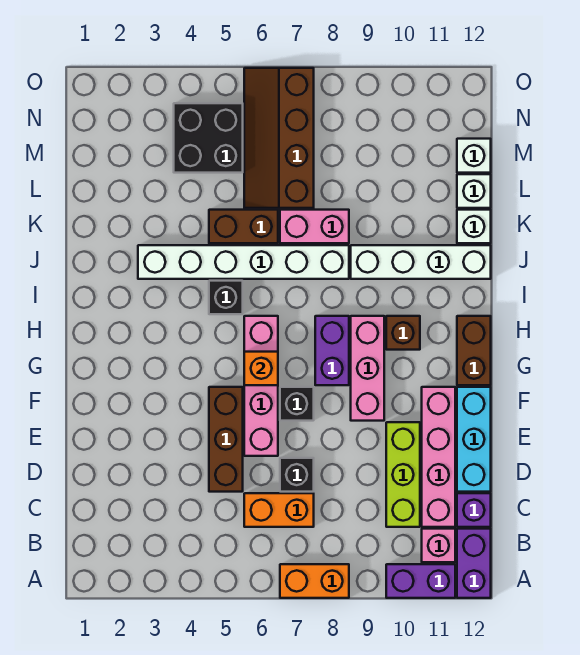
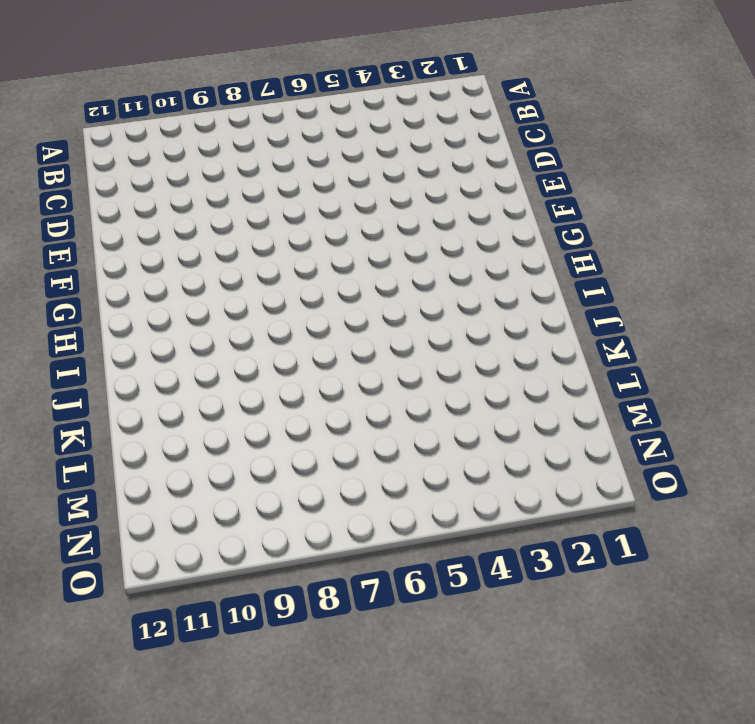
none -> orange brick A7:A8 level 1
none -> purple brick A10:A11 level 1
none -> purple brick A12:B12 level 1

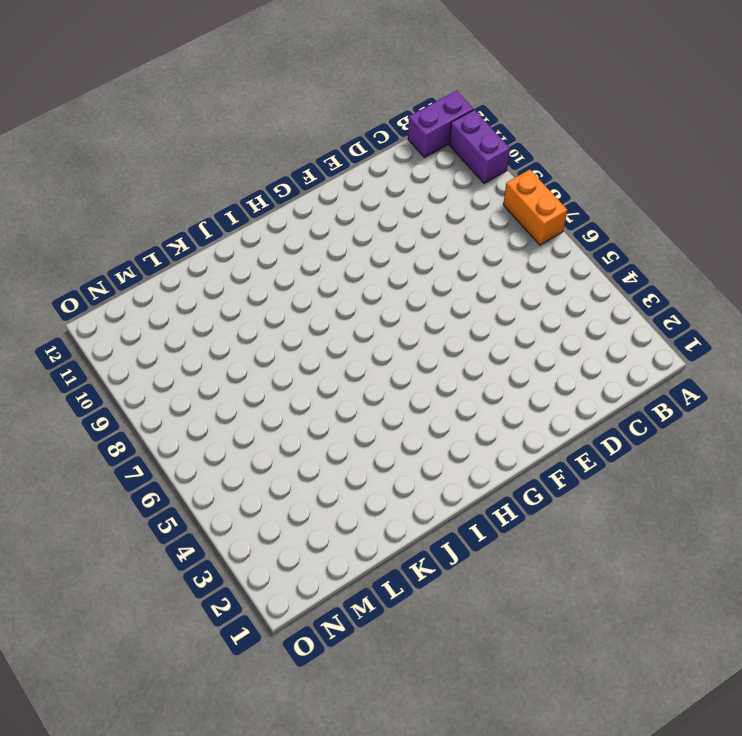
none -> pink brick B11 level 1
none -> orange brick C6:C7 level 1
none -> lime brick C10:E10 level 1

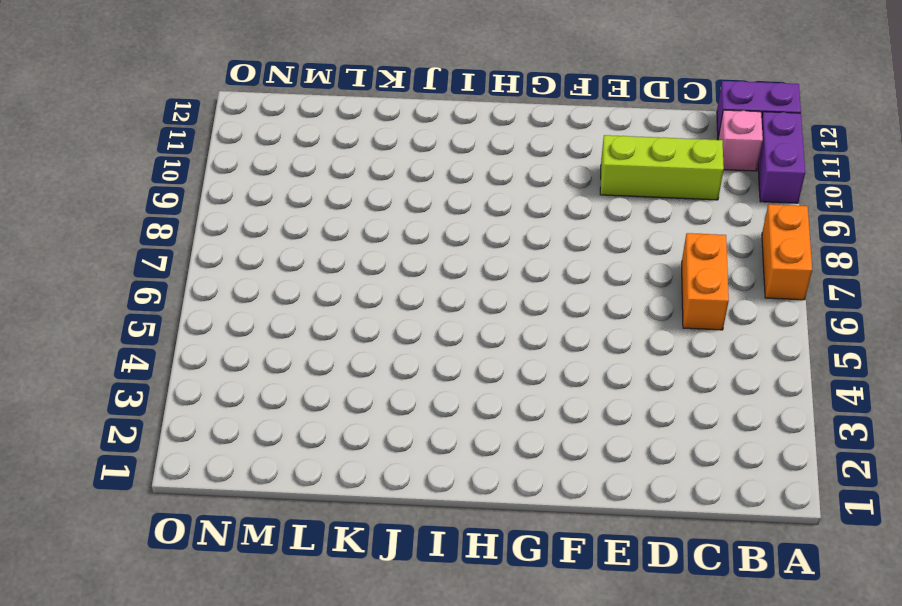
none -> pink brick C11:F11 level 1
none -> purple brick C12 level 1
none -> brown brick D5:F5 level 1

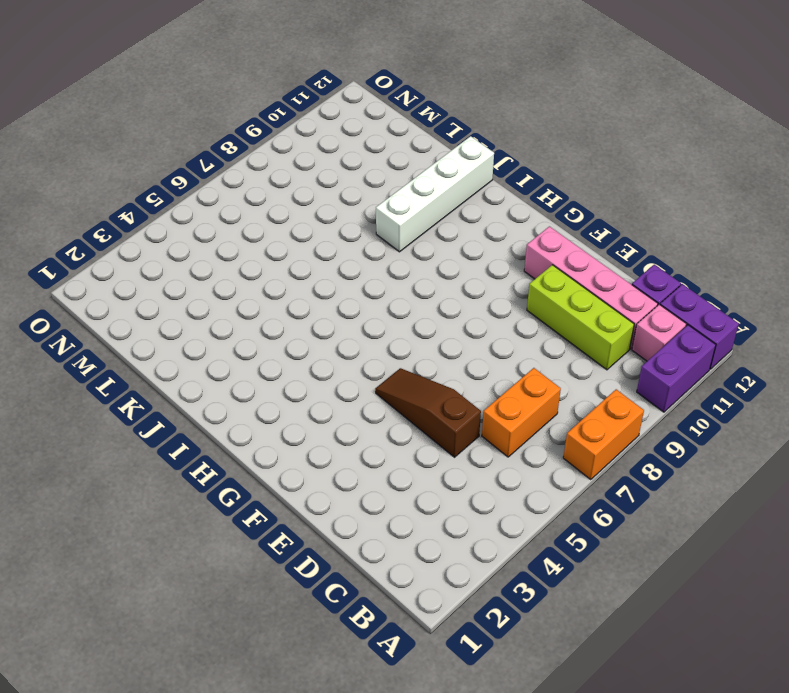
brown slope D5:F5 level 1 top D -> brown brick D5:F5 level 1
none -> black brick D7 level 1
none -> cyan brick D12:F12 level 1
none -> pink brick E6:H6 level 1

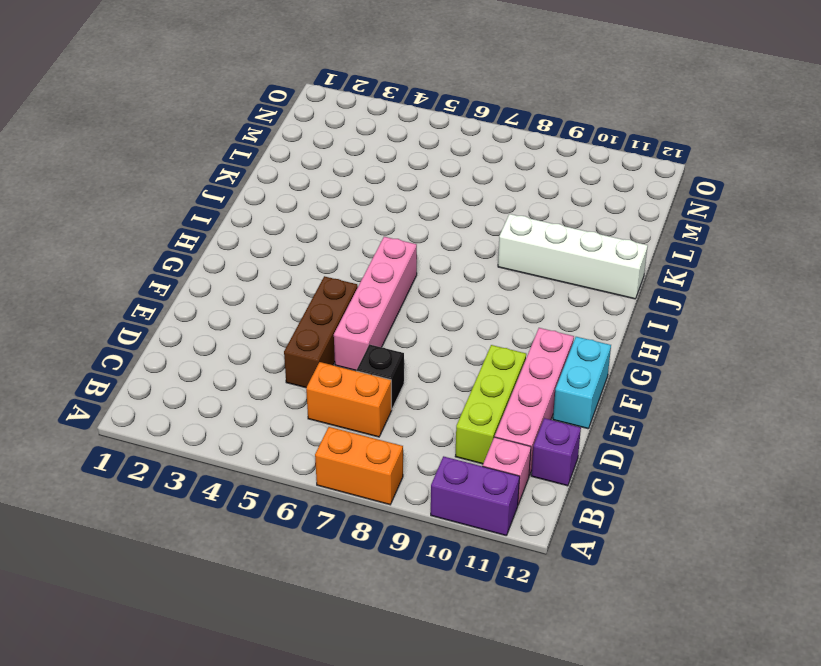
cyan brick E12:F12 level 1 -> cyan brick D12:F12 level 1
none -> purple brick A12:B12 level 1
none -> black brick F7 level 1
none -> pink brick F9:H9 level 1

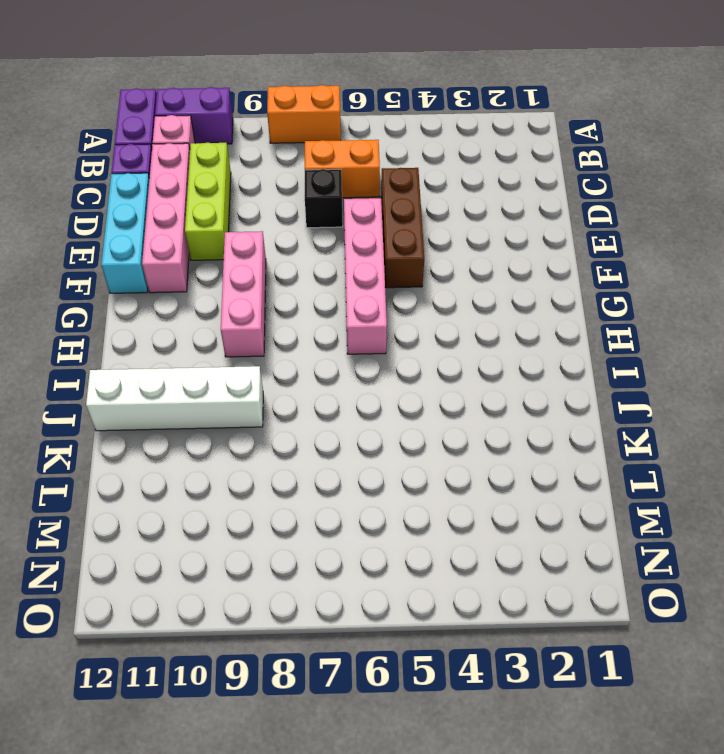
none -> black brick F7 level 1
none -> purple brick G8:H8 level 1
none -> brown brick G12:H12 level 1

